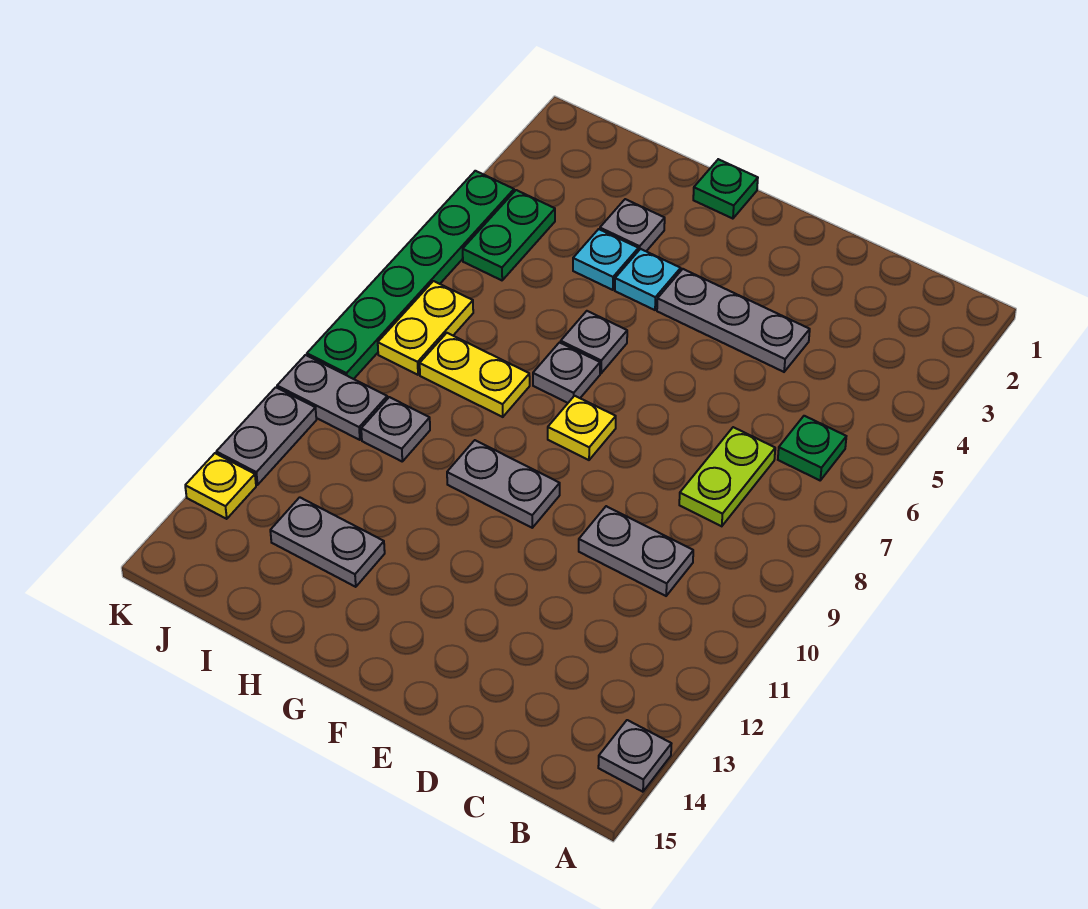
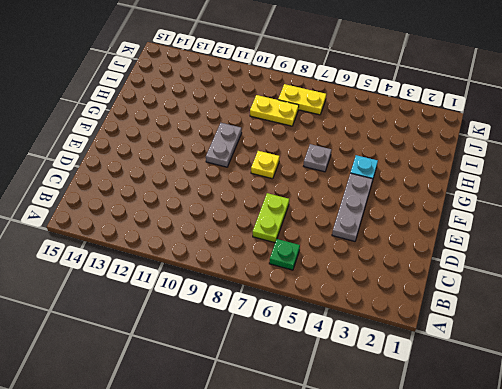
lime plate C7:D7 level 1 -> lime plate C7:C8 level 1
yellow plate I8:I9 level 1 -> yellow plate H8:I8 level 1
none -> grey plate A14 level 1
none -> grey plate C10:D10 level 1
none -> green plate G1 level 1

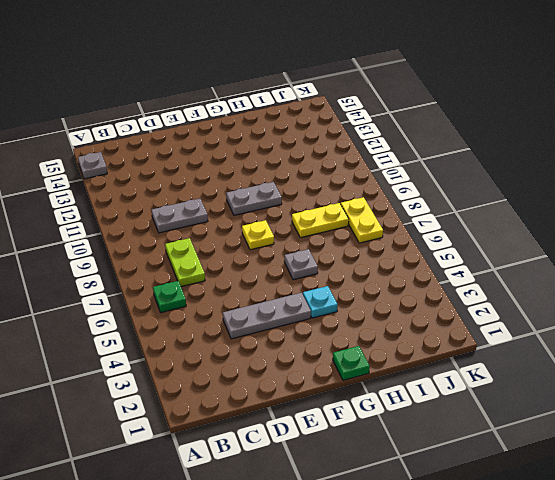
none -> grey plate G7 level 1
none -> grey plate H3 level 1
none -> cyan plate H4 level 1

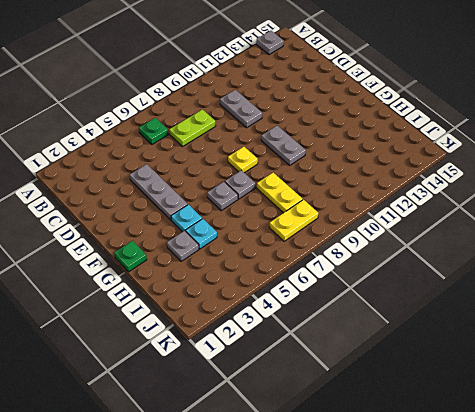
none -> grey plate H13:I13 level 1
none -> grey plate I10 level 1
none -> green plate J4:J5 level 1

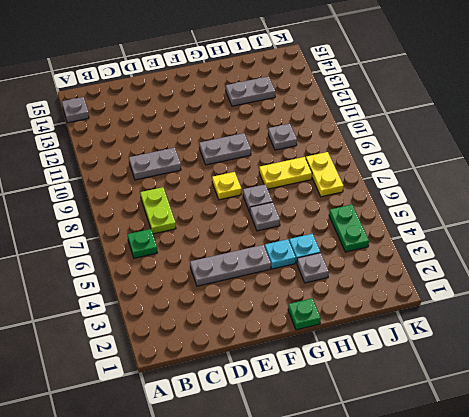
none -> grey plate J10:K10 level 1
none -> green plate K4:K9 level 1
none -> grey plate K11:K12 level 1

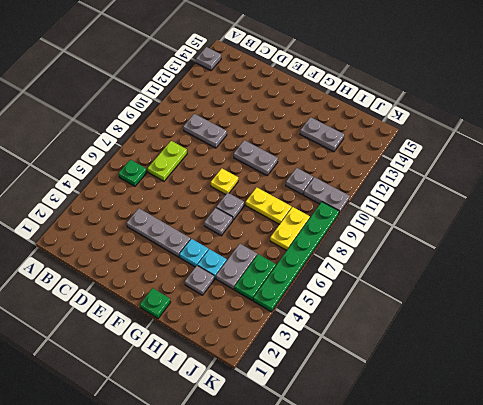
grey plate I4:I5 level 1 -> grey plate K11:K12 level 1
none -> yellow plate K13 level 1

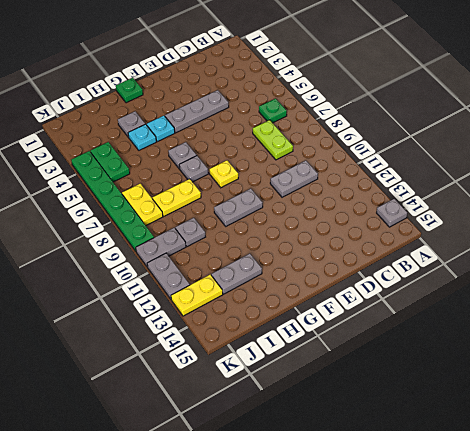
yellow plate J13:K13 level 1 -> yellow plate K13 level 1

